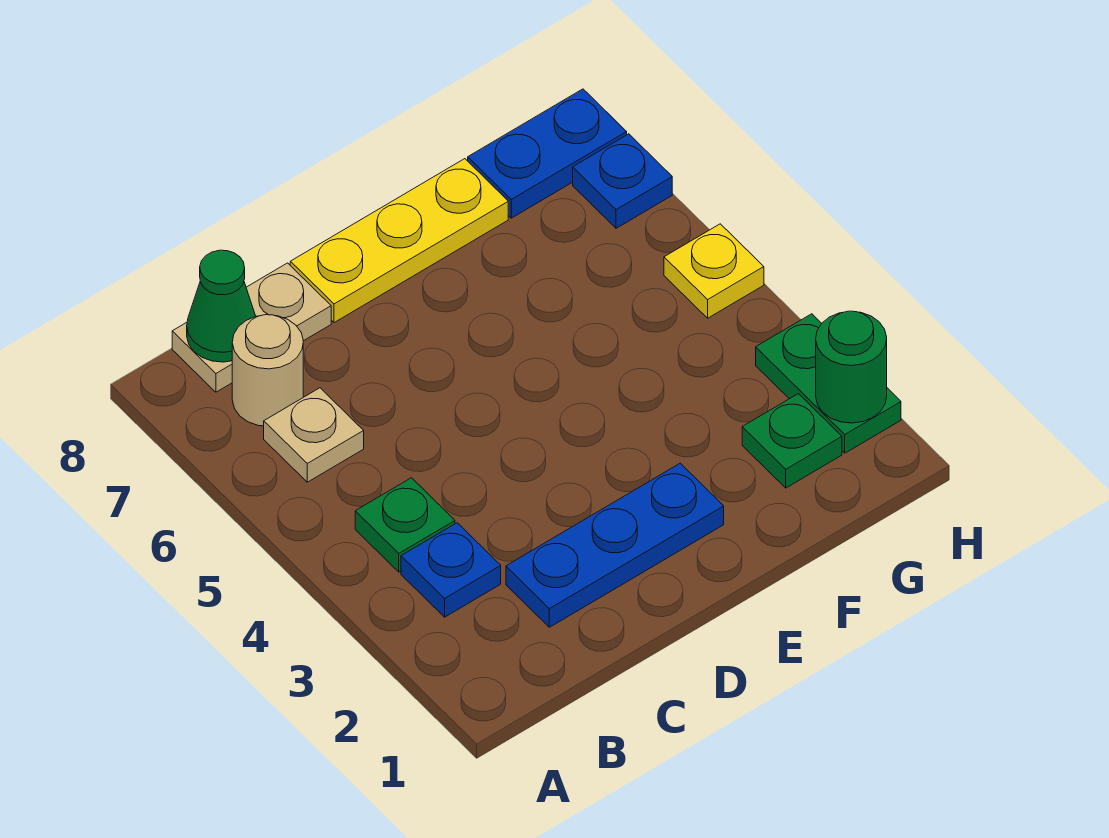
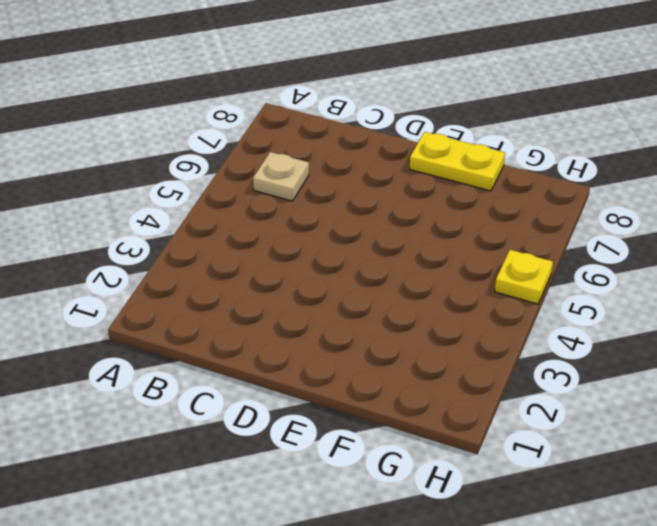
yellow plate E8:F8 level 1 -> yellow plate D8:F8 level 1
none -> blue plate B3 level 1
none -> green plate B4 level 1
none -> tan round brick B7 level 1

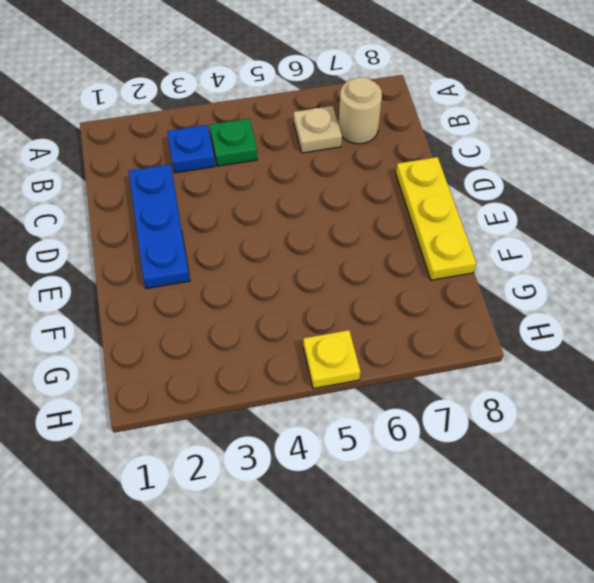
none -> tan plate B8:C8 level 1
none -> green plate G2 level 1
none -> blue plate G8:H8 level 1

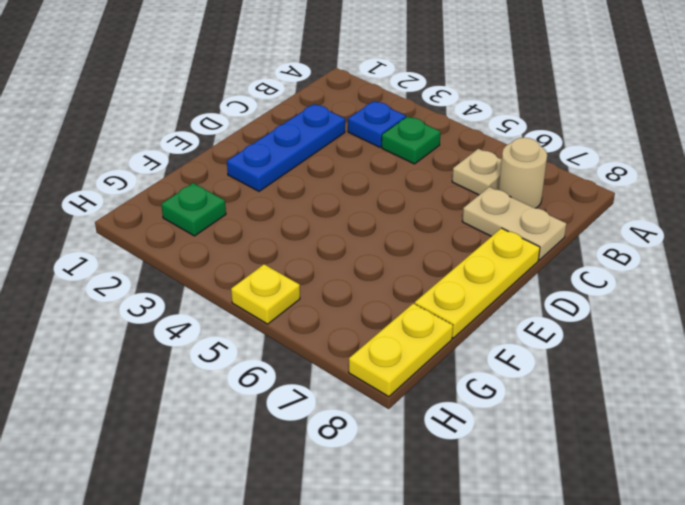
tan plate C7:C8 level 1 -> tan plate B8:C8 level 1
yellow plate G8:H8 level 1 -> blue plate G8:H8 level 1
none -> green plate H2:H3 level 1
none -> blue plate H7 level 1
none -> green cone B8 level 2

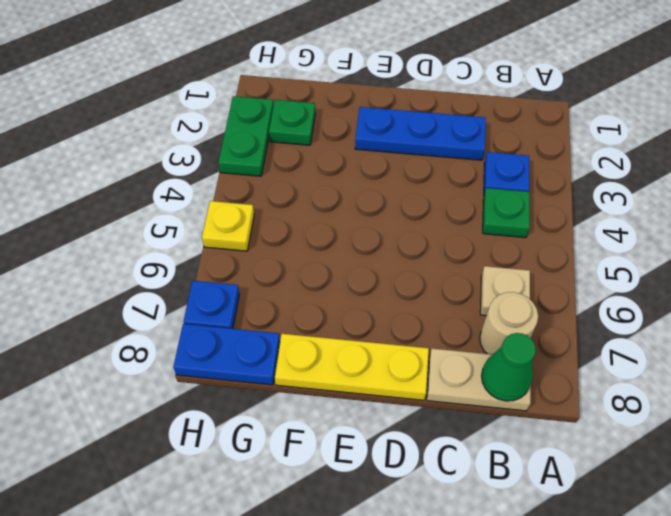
none -> green round brick H2 level 2

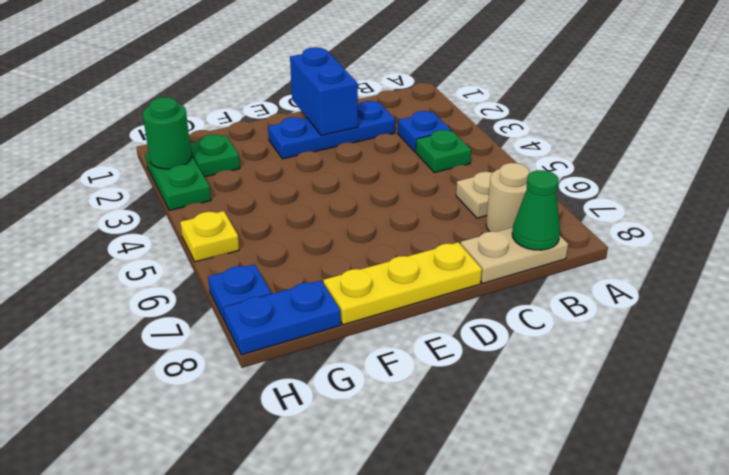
blue brick D1:D2 level 2 -> none

